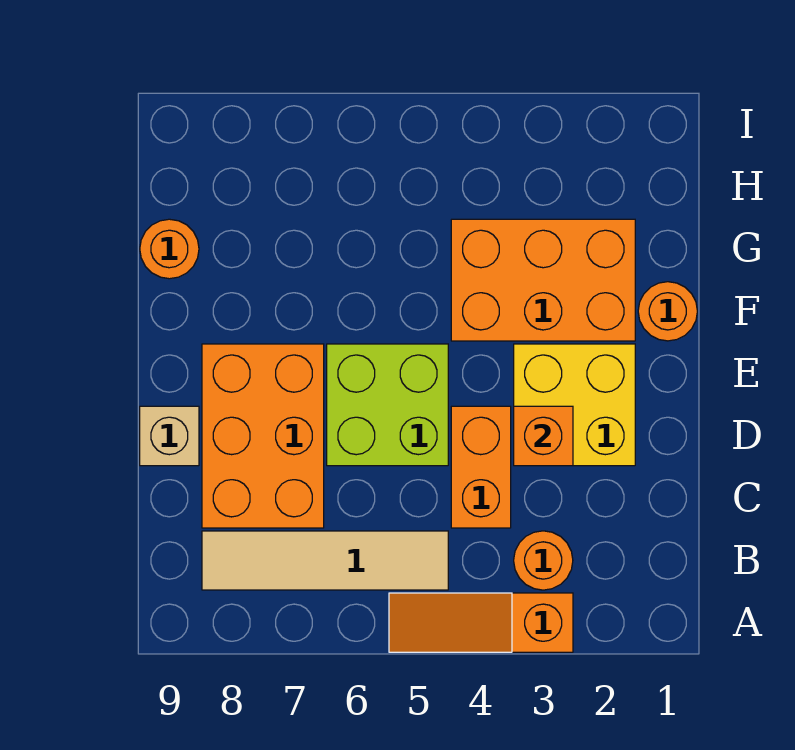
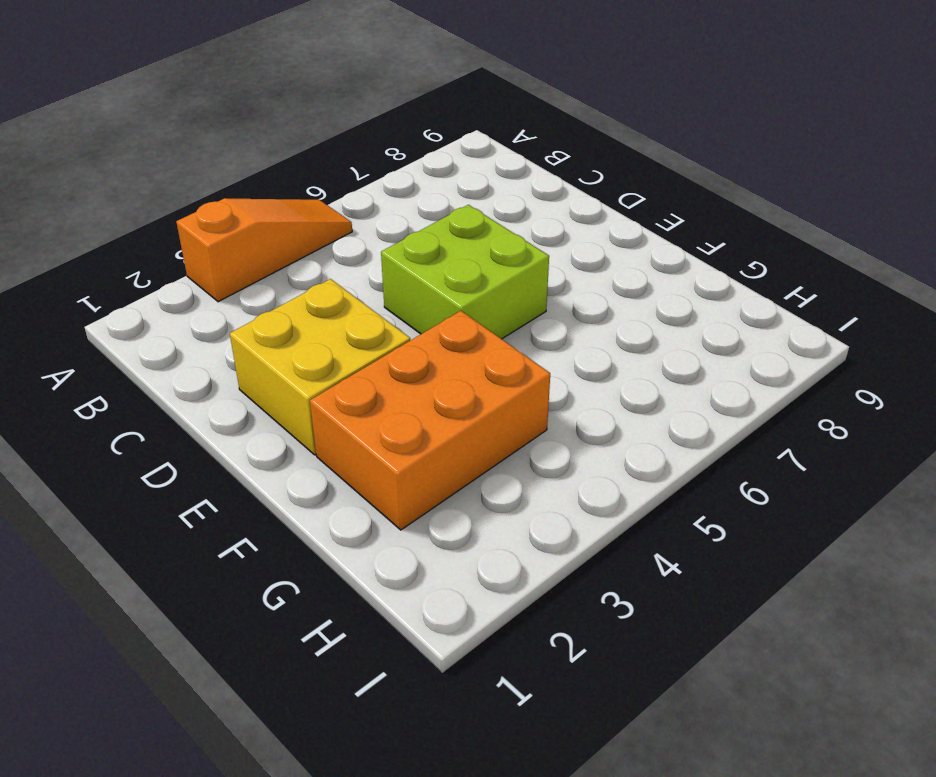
none -> orange round brick B3 level 1
none -> tan tile B5:B8 level 1
none -> orange brick C4:D4 level 1

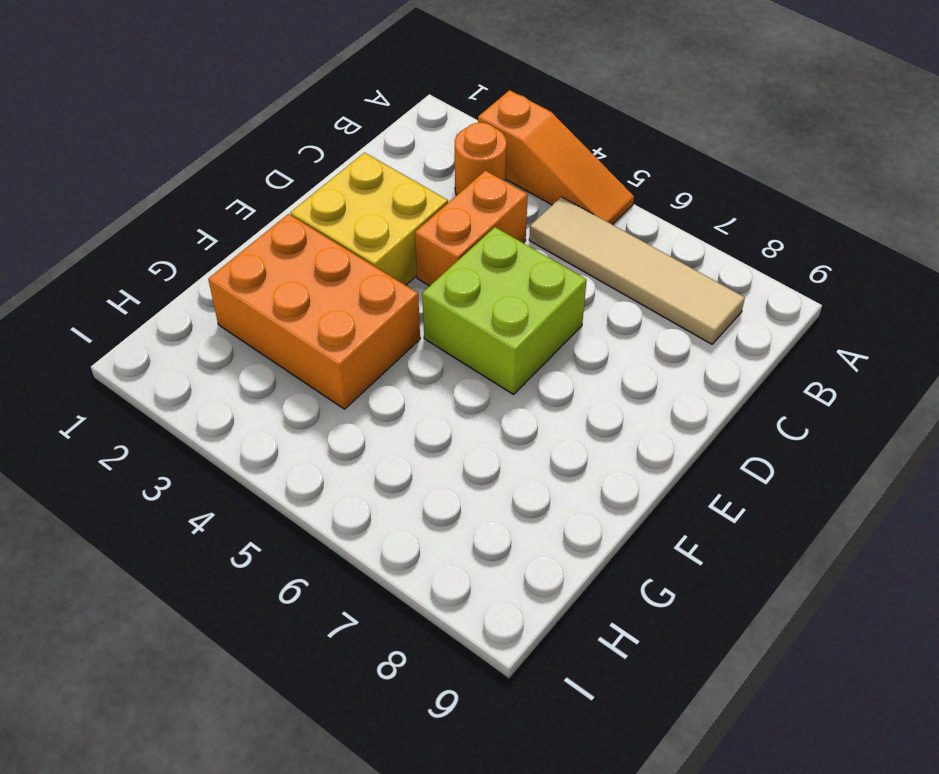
none -> orange brick C7:E8 level 1
none -> tan brick D9 level 1
none -> orange round brick F1 level 1

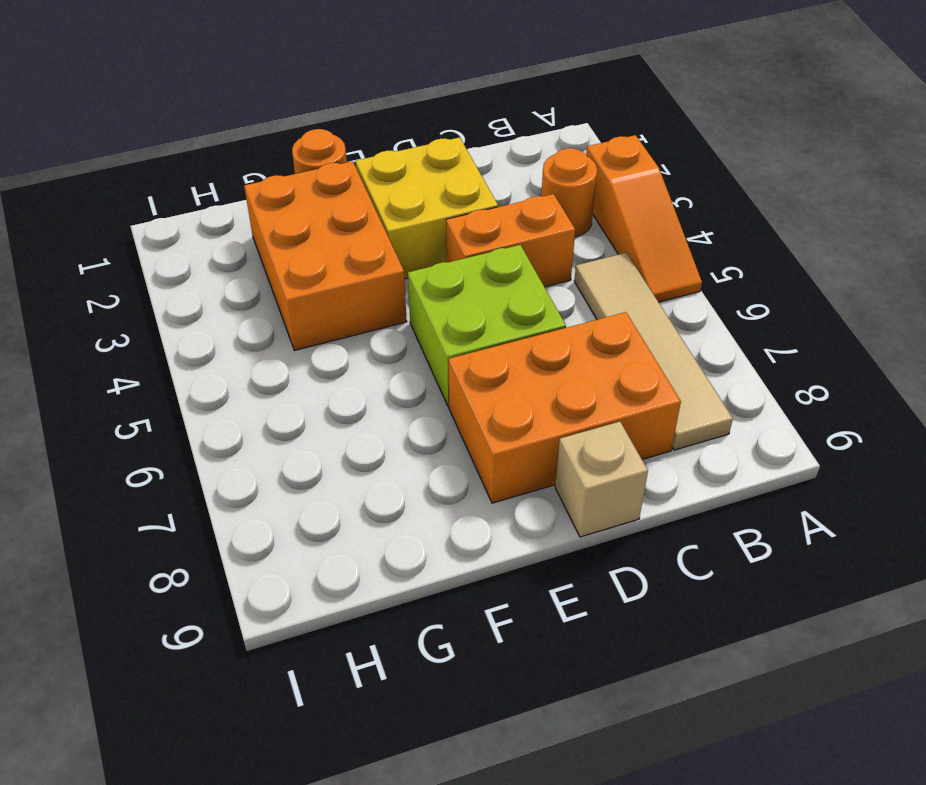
none -> orange round brick G9 level 1
none -> orange brick D3 level 2

